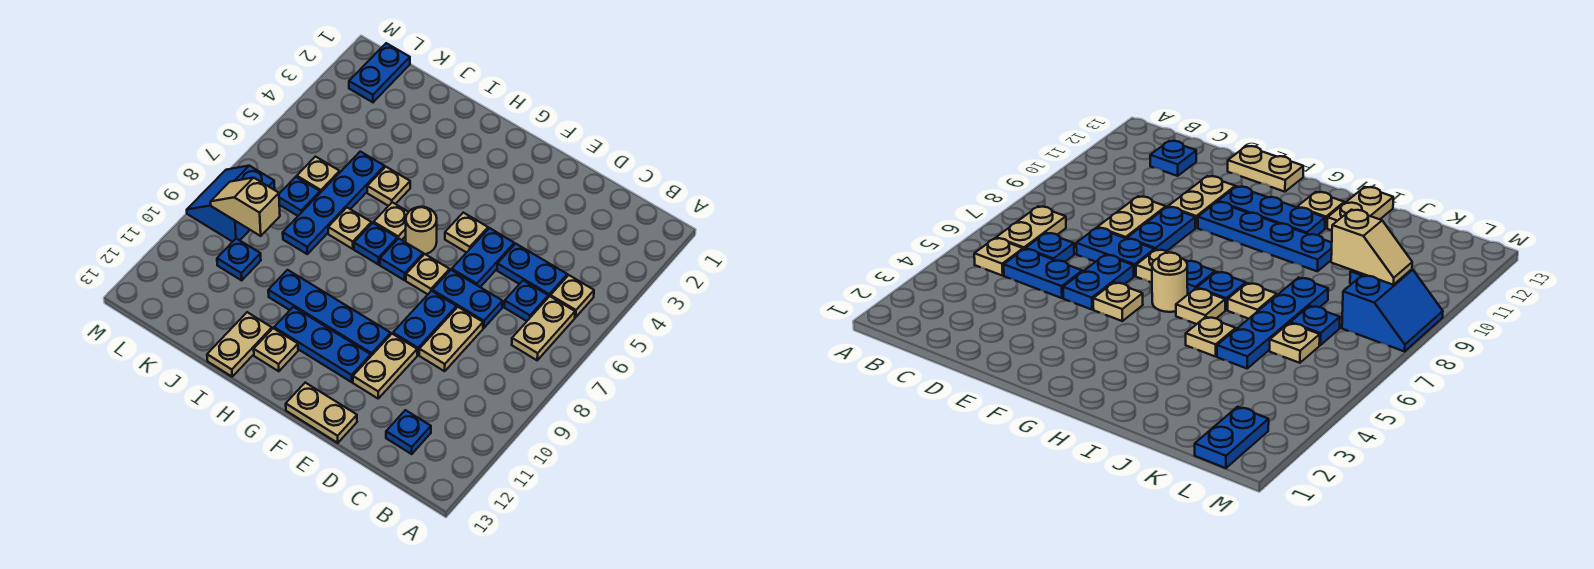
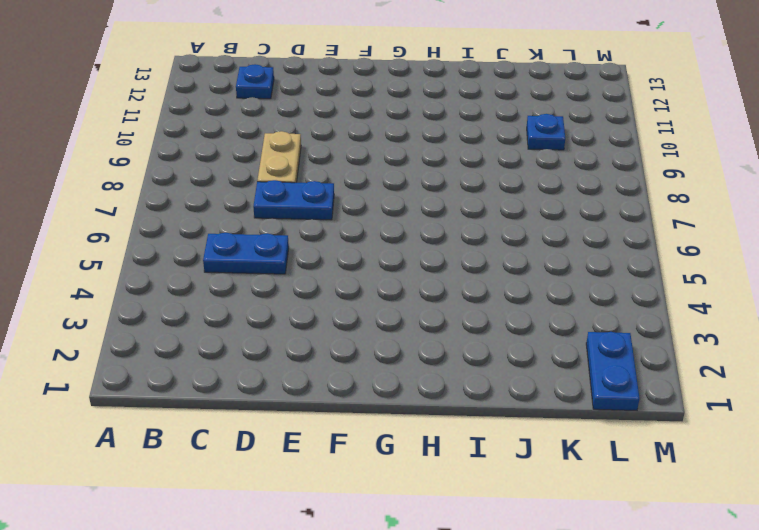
none -> tan plate B5 level 1
none -> tan plate B6:B7 level 1
none -> blue plate C6 level 1
none -> blue plate E5:E6 level 1

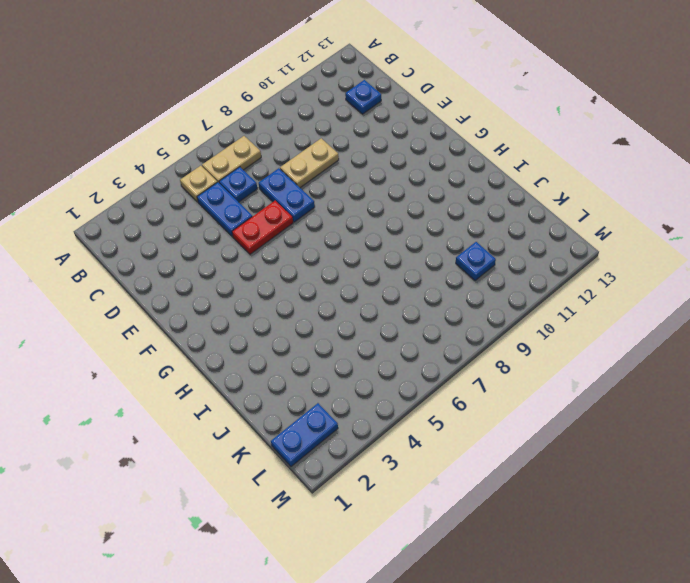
red plate E5:E6 level 1 -> blue plate E5:E6 level 1
none -> blue plate E8:E9 level 1
none -> tan plate E10:E11 level 1
none -> tan plate E13:F13 level 1
none -> tan plate F5 level 1

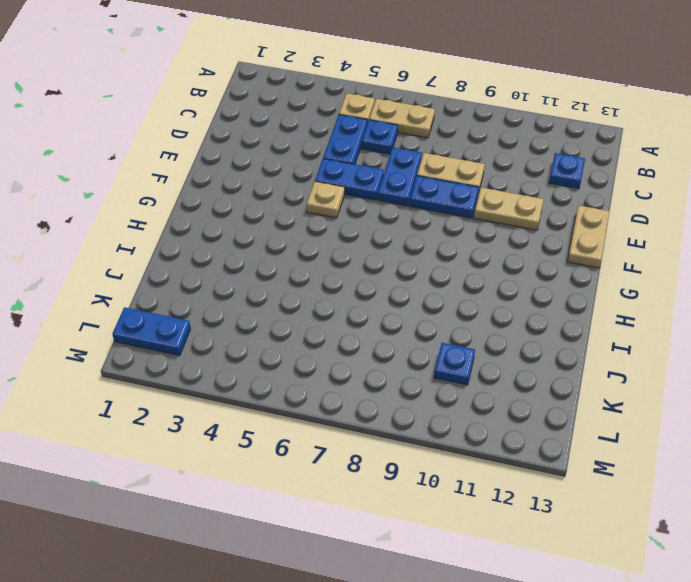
none -> tan plate F7 level 1
none -> blue plate F10:I10 level 1
none -> blue plate F11:H11 level 1
none -> tan round brick G6 level 1

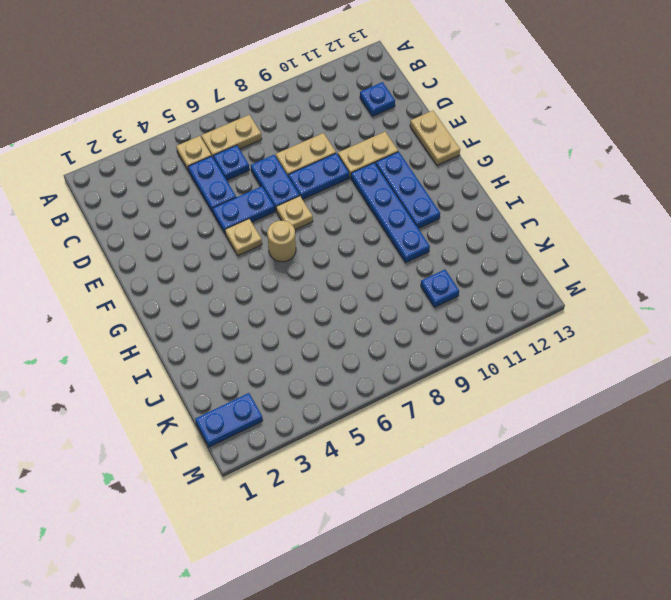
none -> blue plate G7 level 1
none -> tan plate H6 level 1
none -> blue plate H7 level 1
none -> tan plate H12 level 1

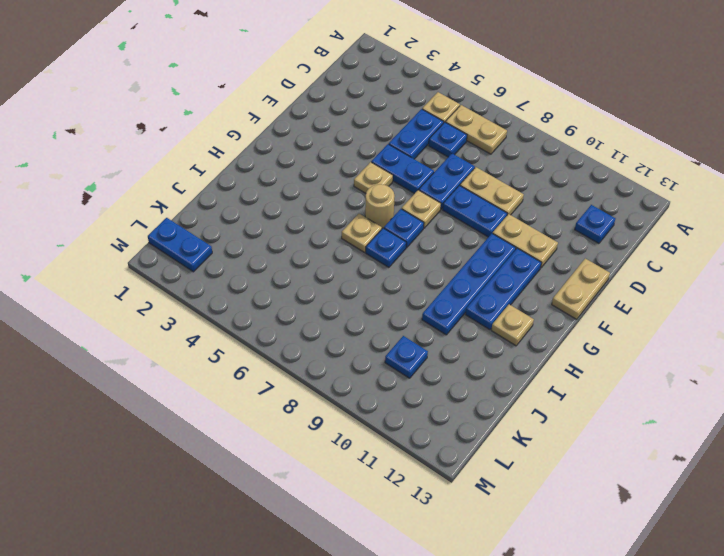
none -> tan plate I5 level 1
none -> tan plate I7 level 1
none -> tan plate I12:I13 level 1
none -> blue plate J5:J8 level 1

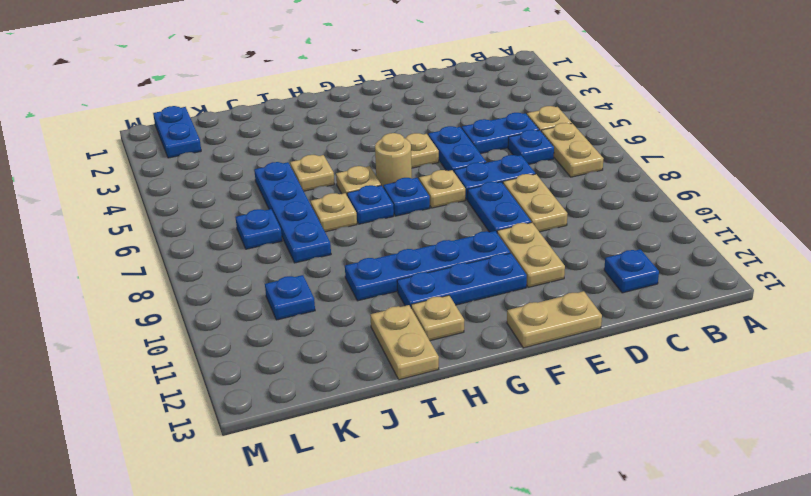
none -> tan plate K6 level 1
none -> blue slope L8:M9 level 1 top L
none -> tan slope K9:L9 level 2 top K

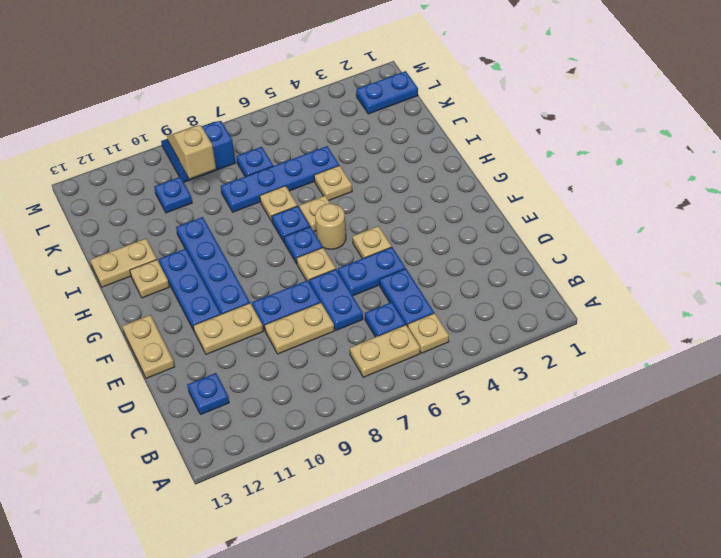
none -> tan plate K6 level 1

